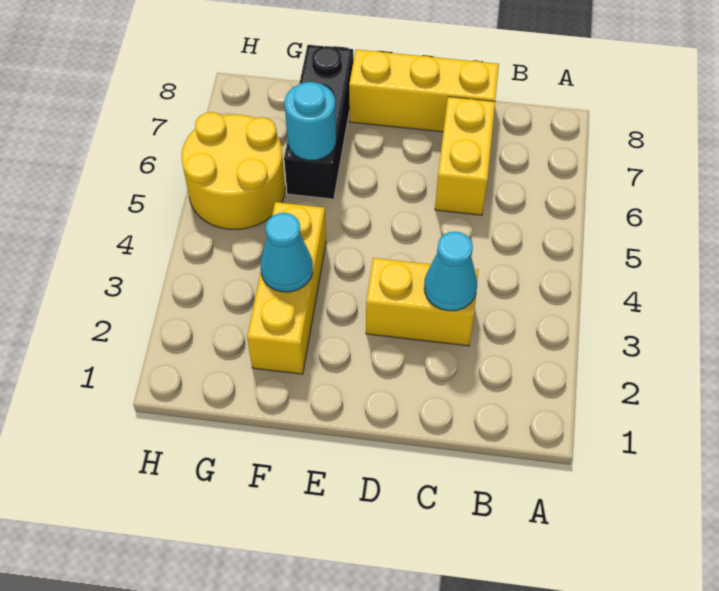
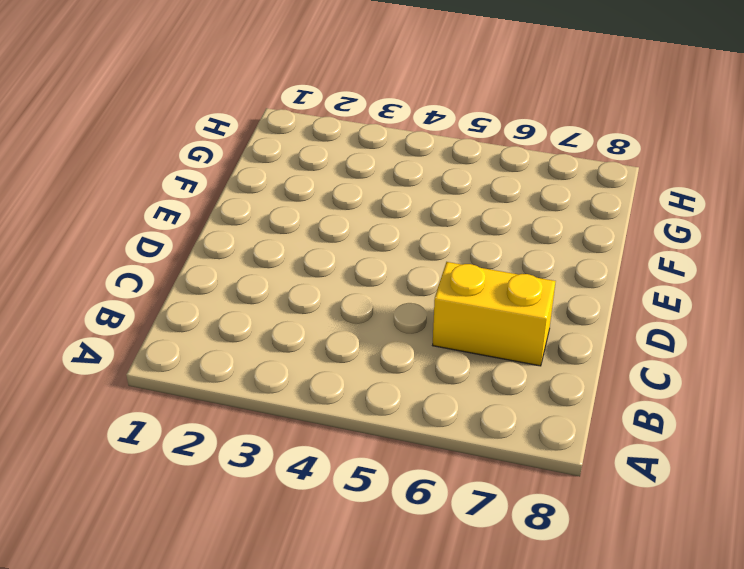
none -> yellow brick C3:D3 level 1
none -> yellow brick C8:E8 level 1

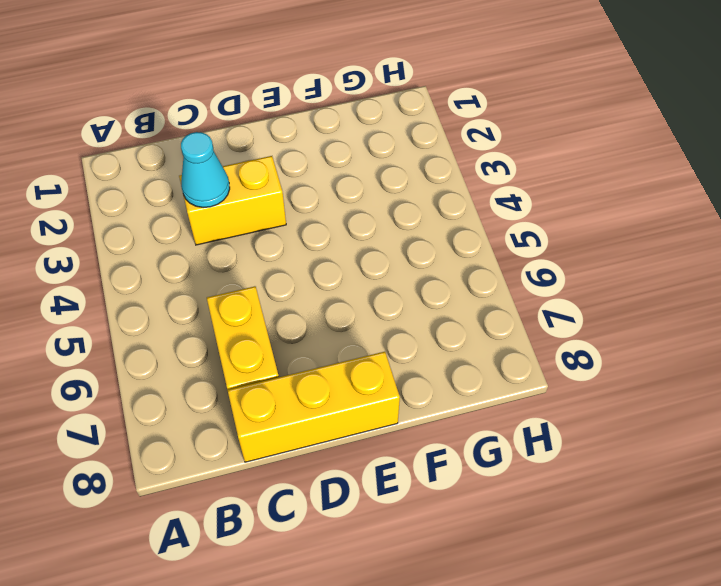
none -> yellow brick F2:F4 level 1
none -> black brick F6:F8 level 1

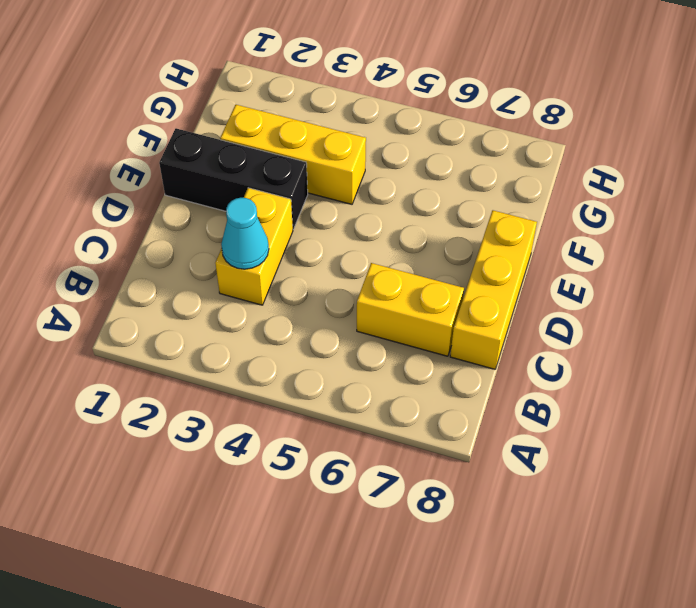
black brick E1:E3 level 1 -> black brick F6:F8 level 1
none -> yellow round brick G5:H6 level 1
none -> cyan cone F3 level 2

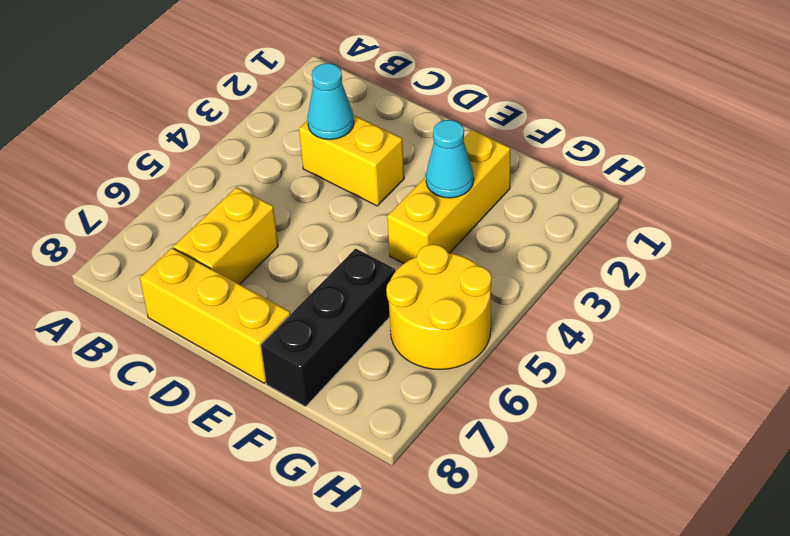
none -> cyan round brick F6 level 2

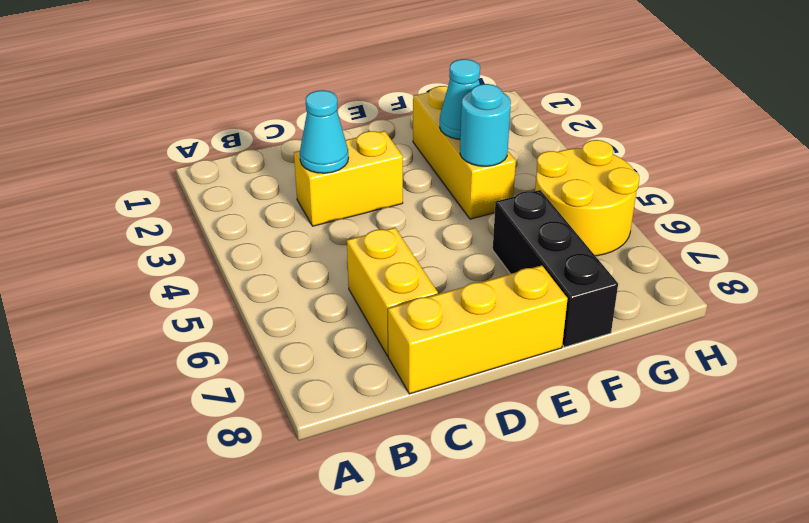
cyan round brick F4 level 2 -> cyan round brick F6 level 2

